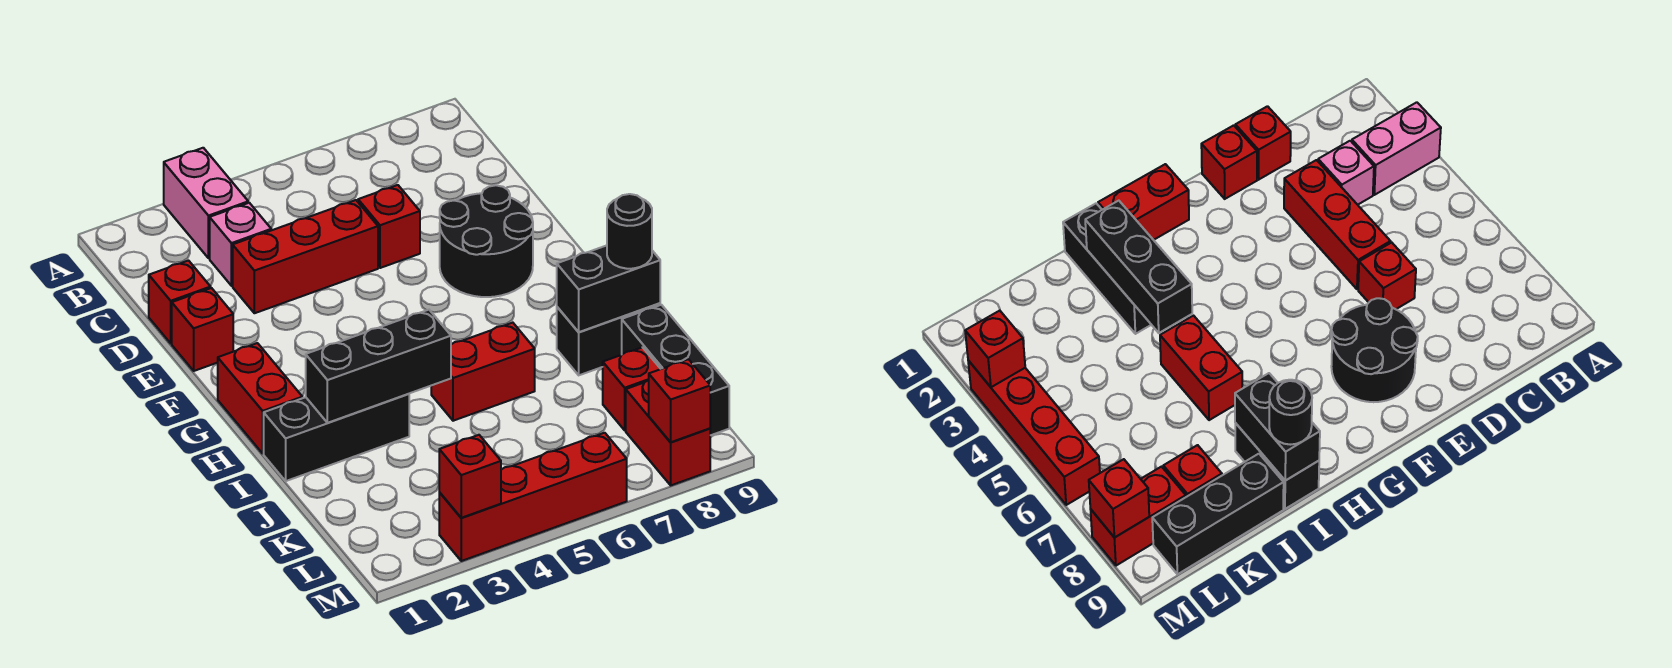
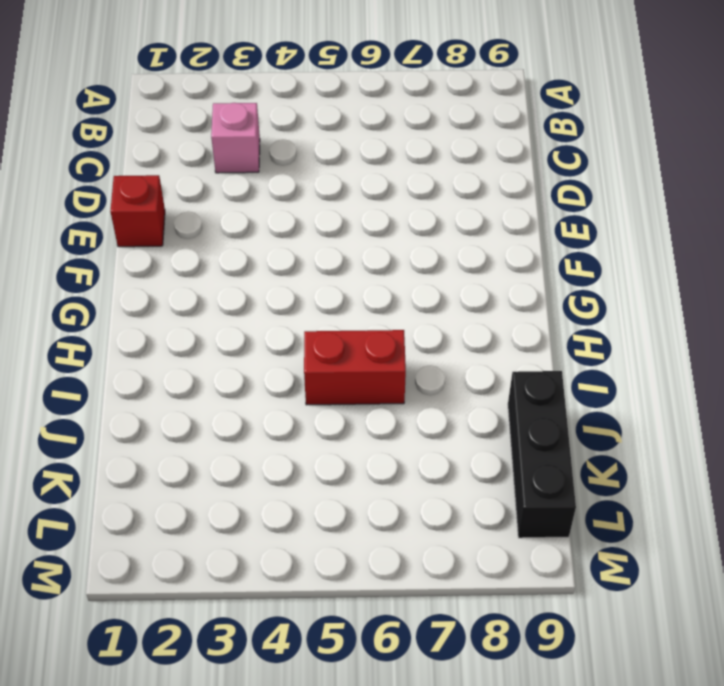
none -> pink brick A3:B3 level 1
none -> red brick D1 level 1
none -> red brick D3:D5 level 1

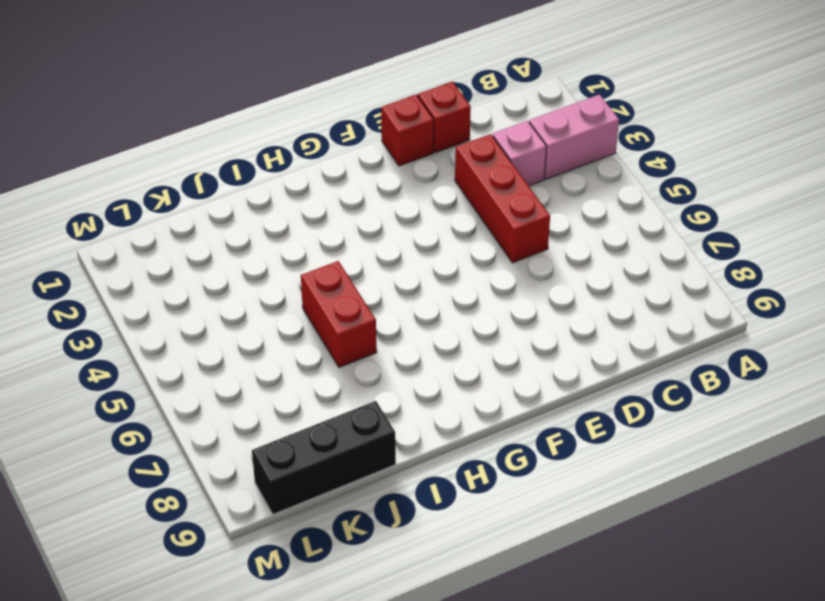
none -> red brick D6 level 1
none -> black round brick E7:F8 level 1
none -> red brick G1:H1 level 1

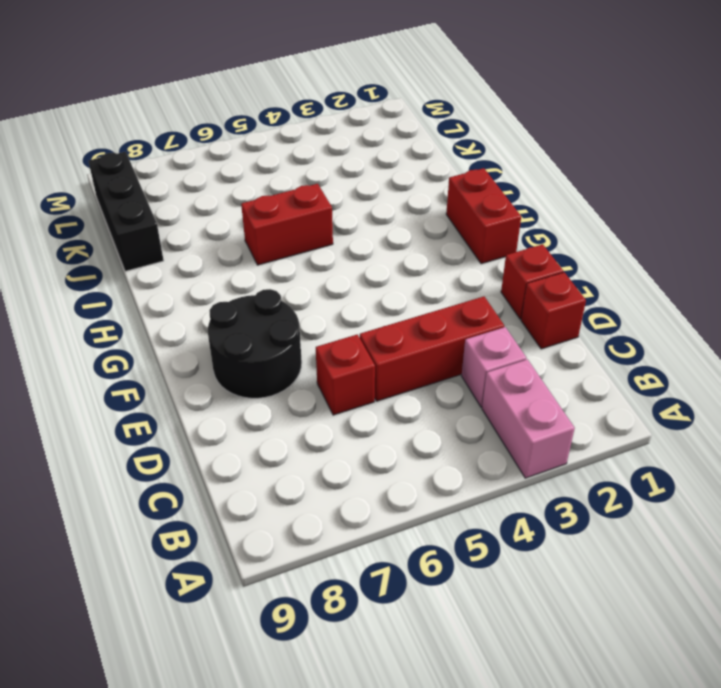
none -> black brick I1:I3 level 1
none -> black brick I8:I9 level 1
none -> red brick K8 level 1

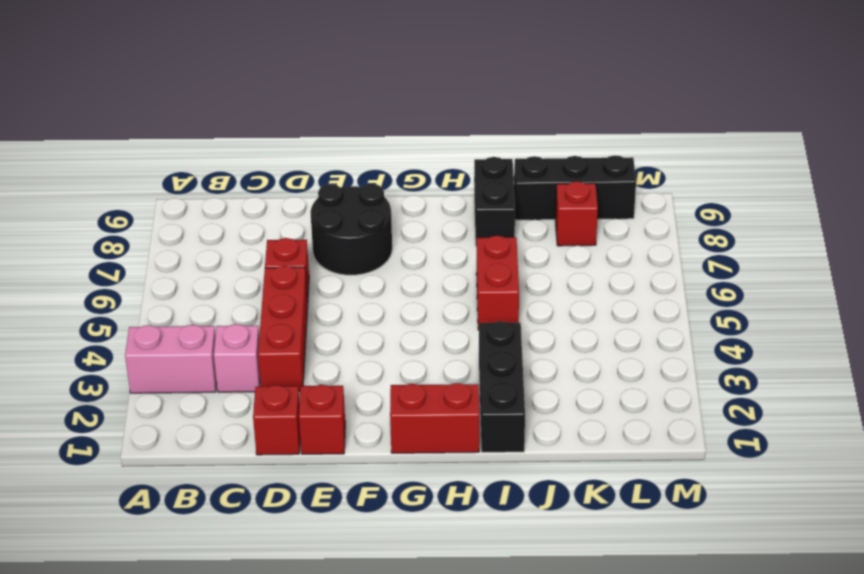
none -> red brick L8:M8 level 1
none -> red brick M3:M6 level 1
none -> black brick I2:I4 level 2

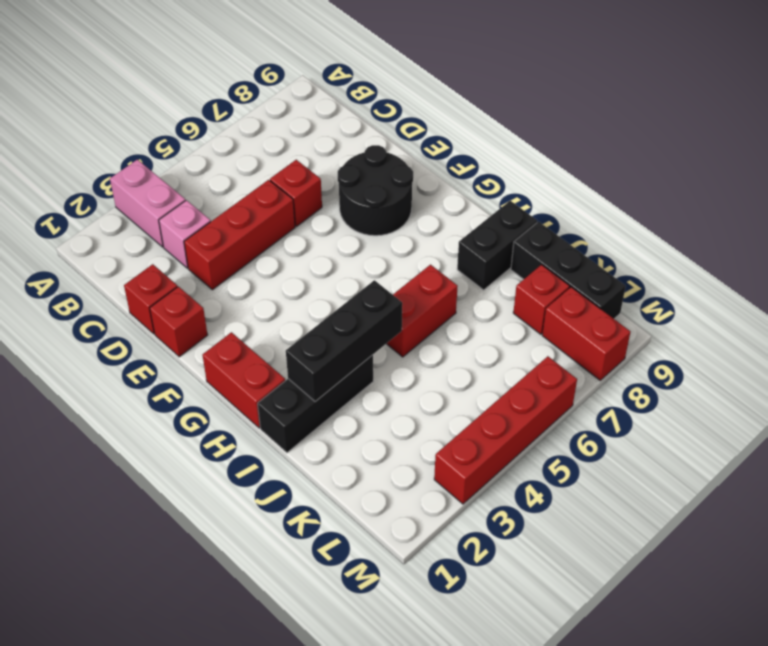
none -> black brick I8:I9 level 2
none -> red brick M3 level 2
none -> red brick M8 level 2

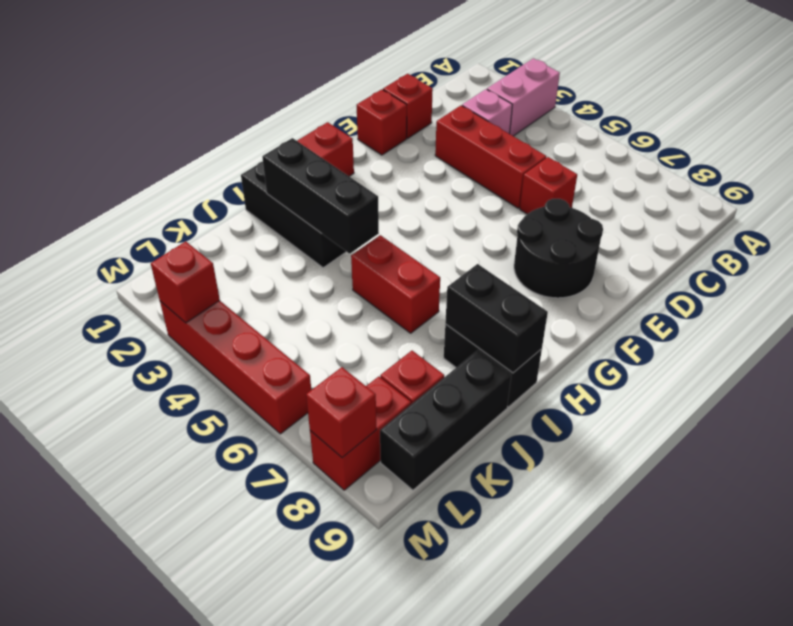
none -> black round brick I9 level 3

